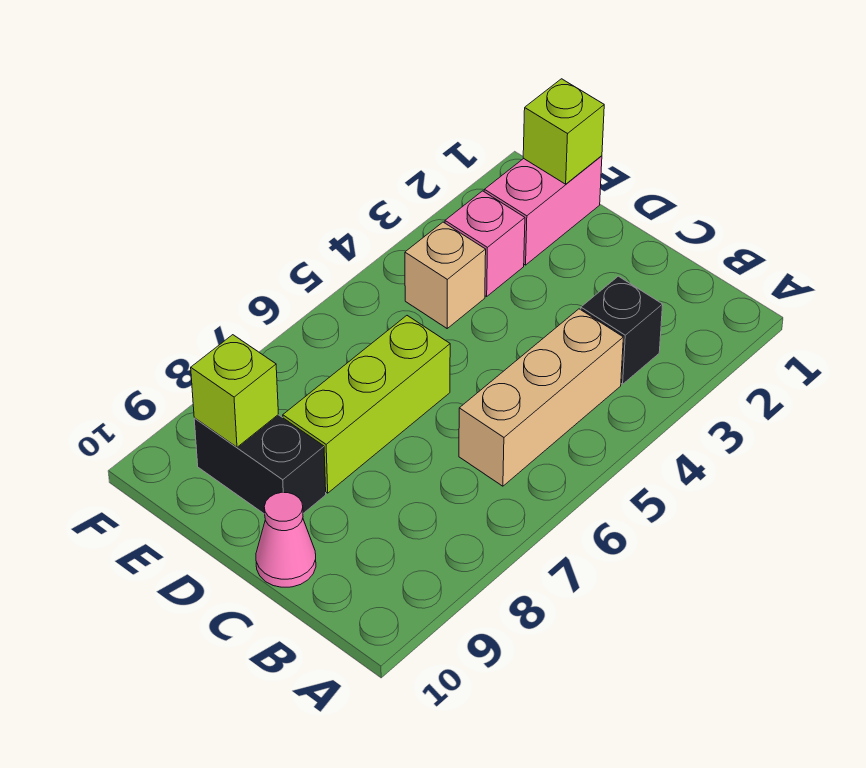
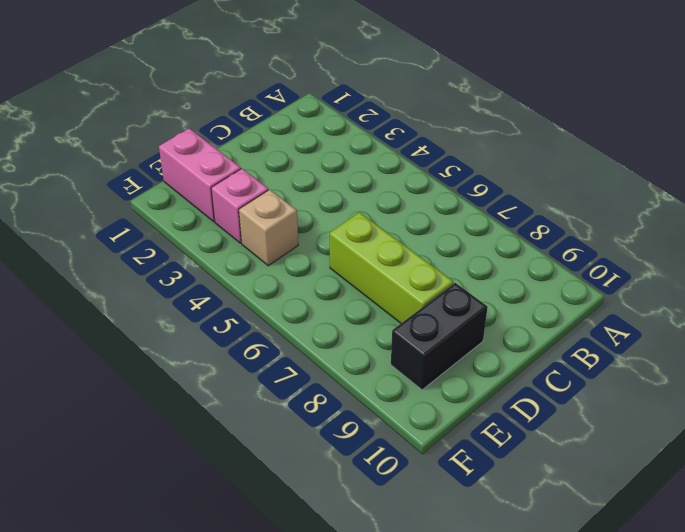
none -> black brick B3 level 1
none -> tan brick B4:B6 level 1

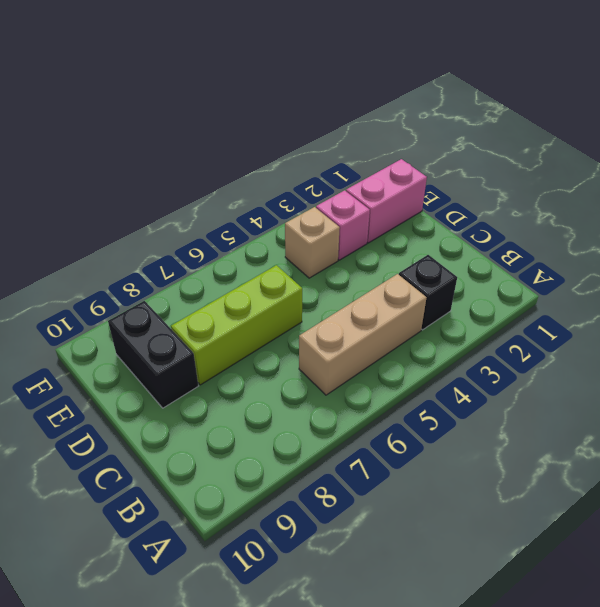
none -> pink cone C10 level 1
none -> lime brick E1 level 2

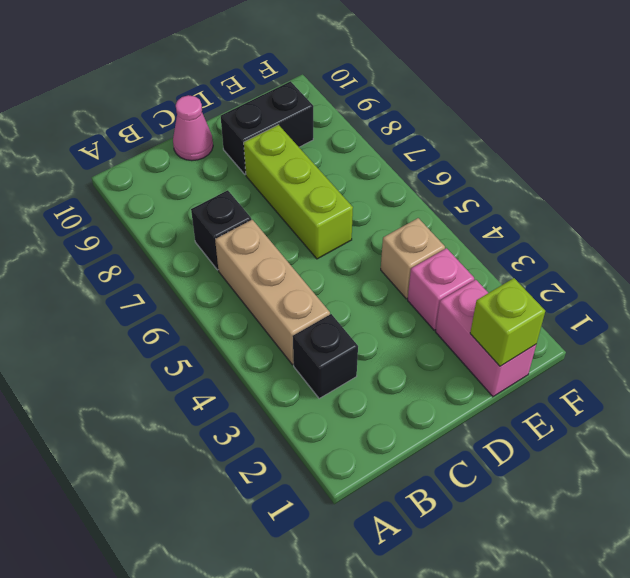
black brick B7 level 1 -> none
none -> lime brick E9 level 2

